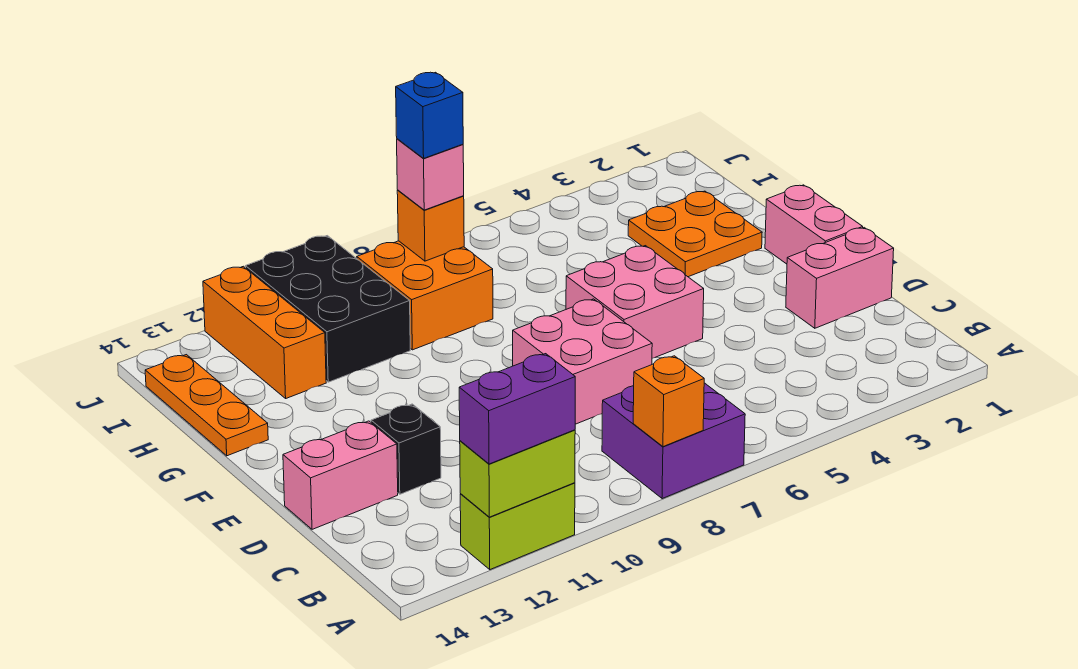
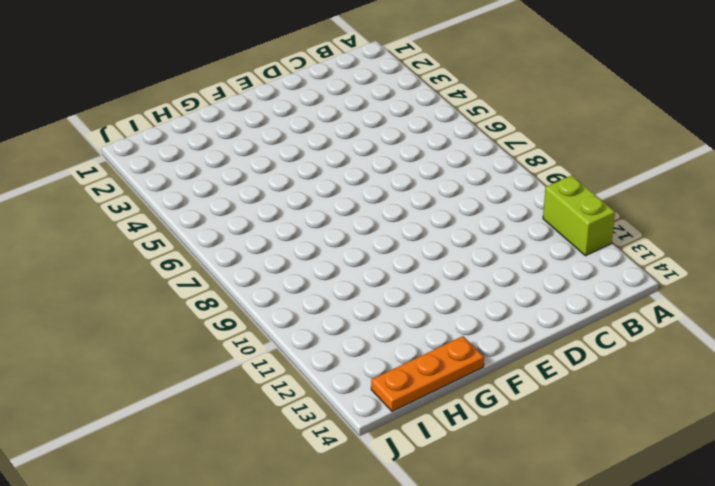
none -> purple brick A7:B8 level 1
none -> pink brick D1:D2 level 1
none -> pink brick D7:E8 level 1

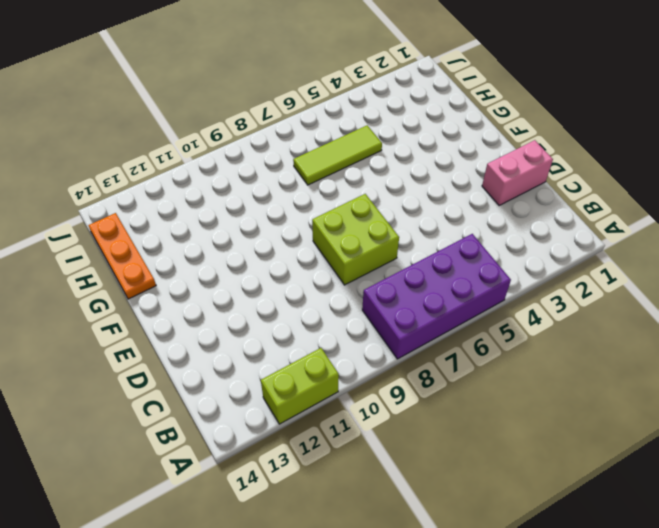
purple brick A5:B8 level 1 -> purple brick A7:B8 level 1
lime brick D7:E8 level 1 -> pink brick D7:E8 level 1
lime tile H5:H7 level 1 -> none
none -> black brick D12 level 1
none -> pink brick D13:D14 level 1
none -> pink brick E1:F1 level 1

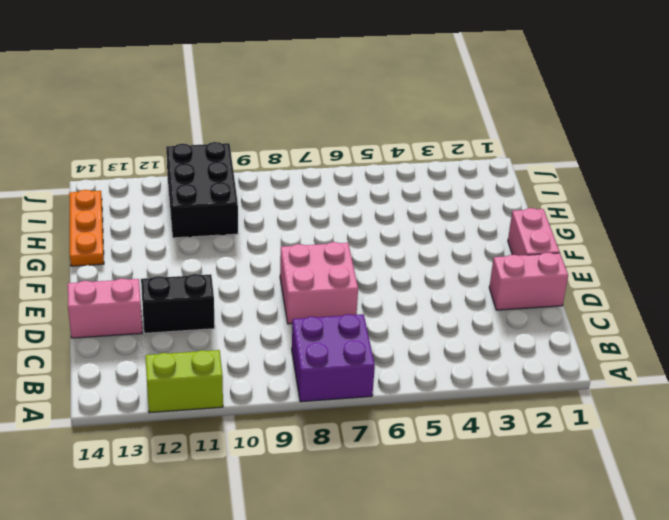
black brick D11:D12 level 1 -> black brick D12 level 1
none -> pink brick E5:F6 level 1
none -> orange plate G2:H3 level 1
none -> orange brick H8:I9 level 1

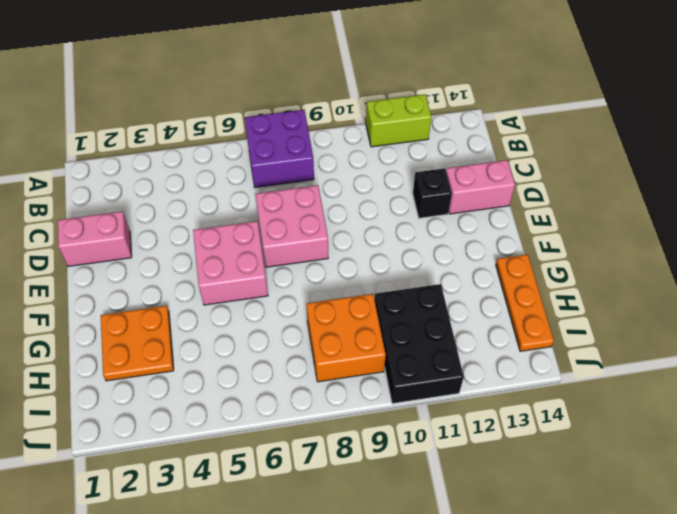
none -> pink brick E1:F1 level 1
none -> orange brick H12:J12 level 1
none -> orange brick A8 level 2

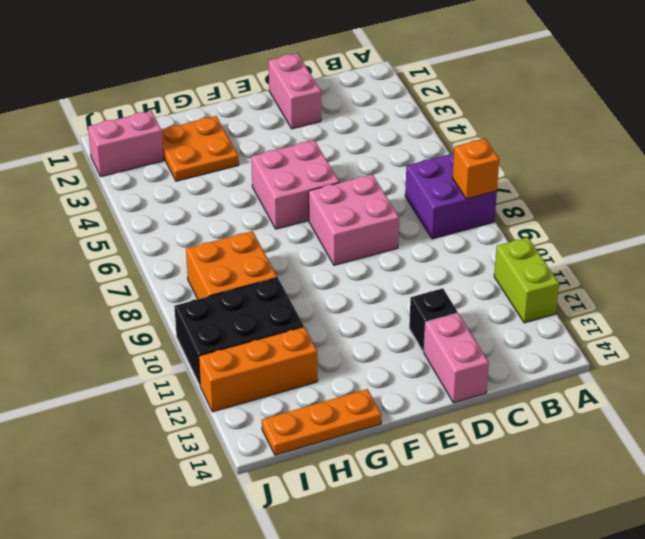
pink brick I2:J2 level 1 -> pink brick E1:F1 level 1
none -> lime brick A11:A12 level 2
none -> orange brick I8 level 2
none -> purple brick A11:A12 level 3

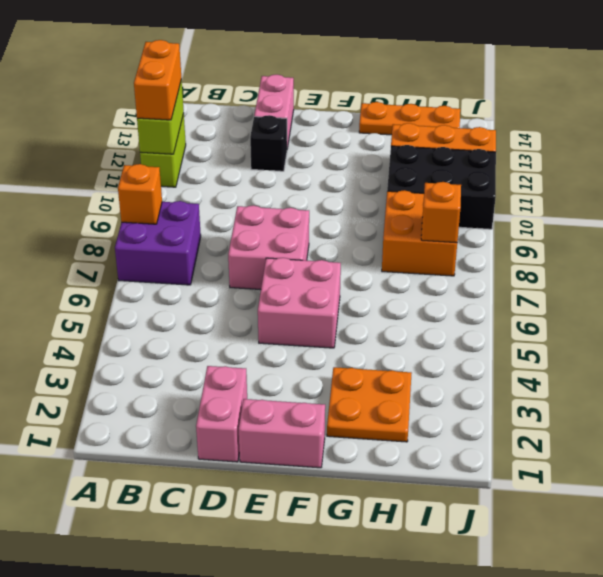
orange brick A11:A12 level 3 -> purple brick A11:A12 level 3
none -> pink brick I8 level 3
none -> blue brick I8 level 4

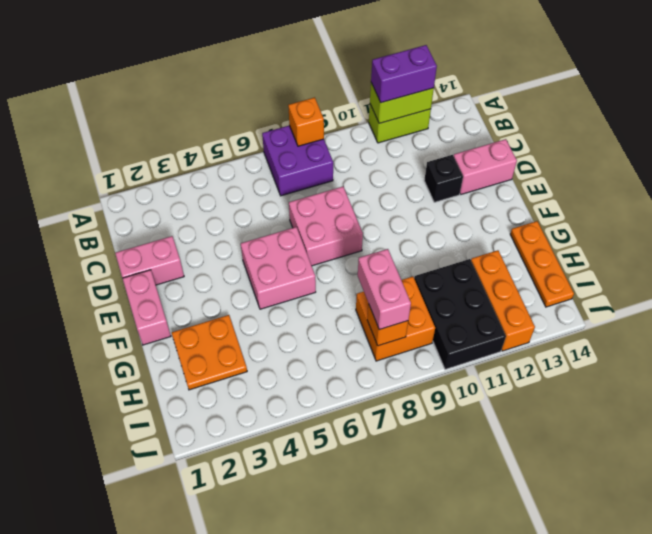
pink brick H8:I8 level 3 -> pink brick I8 level 3
none -> blue brick I8 level 4

